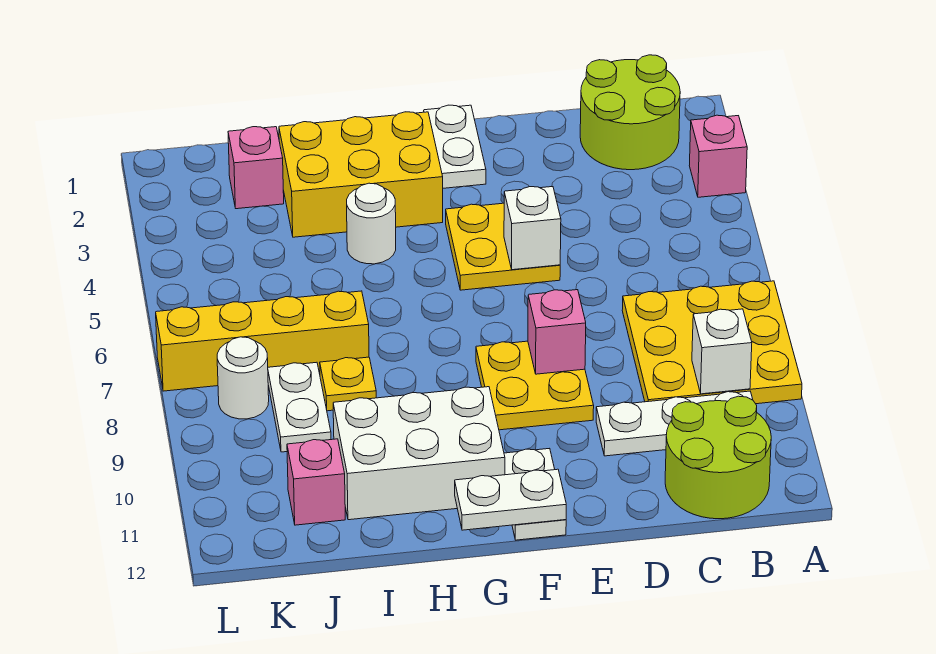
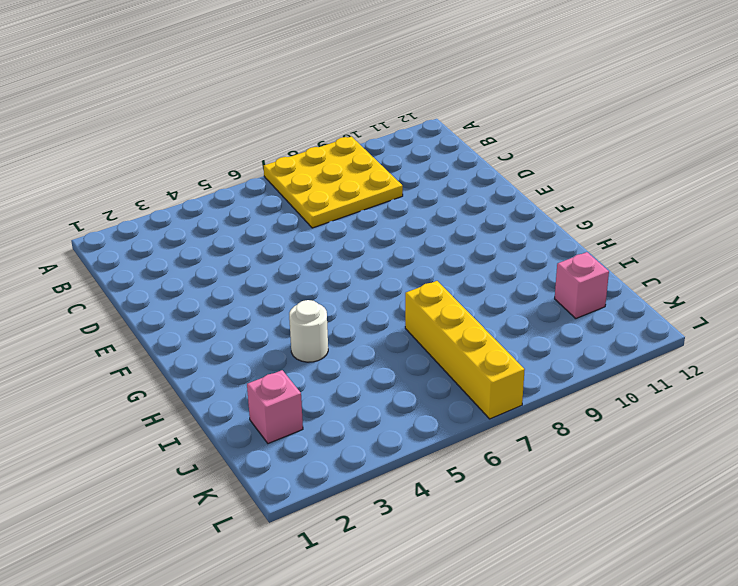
none -> pink brick A3 level 1
none -> lime round brick B1:C2 level 1
none -> white plate B10:D10 level 1

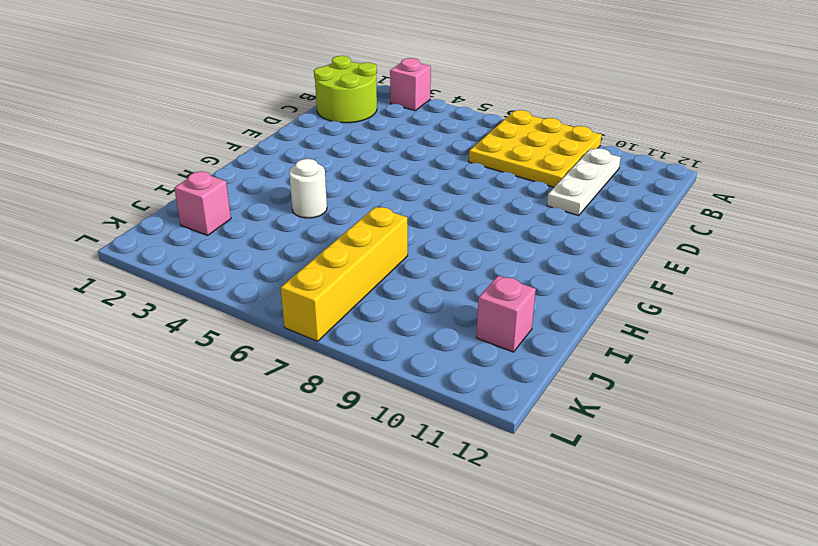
none -> lime round brick B11:C12 level 1
none -> yellow plate E4:F5 level 1
none -> yellow plate E8:F9 level 1

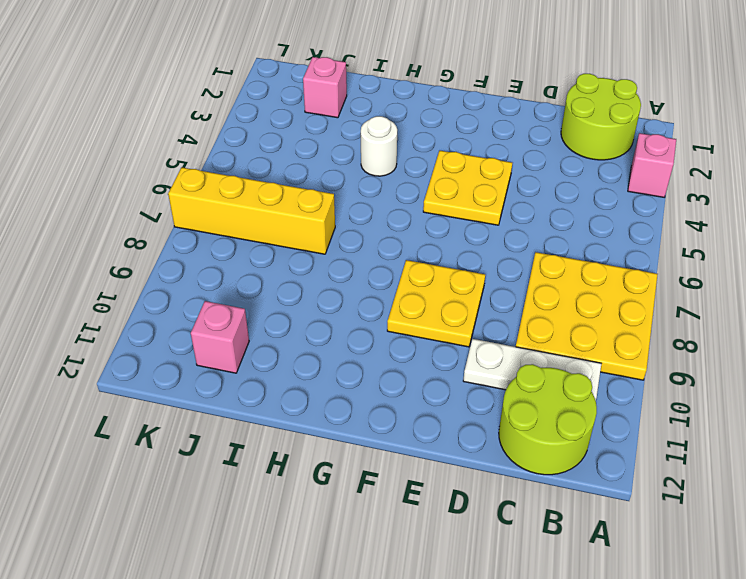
none -> white plate F1:F2 level 1
none -> white plate F11:F12 level 1
none -> yellow brick G2:I3 level 1

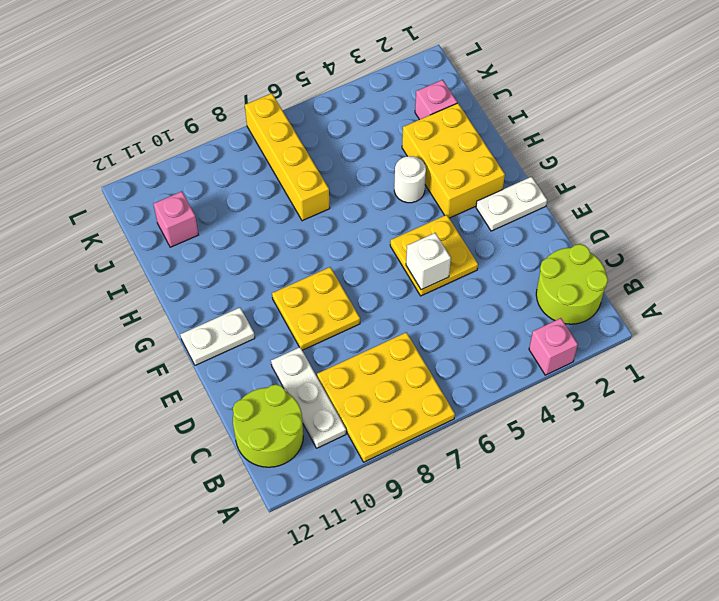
none -> white brick G10:I11 level 1
none -> yellow plate I8 level 1
none -> white plate J8:J9 level 1

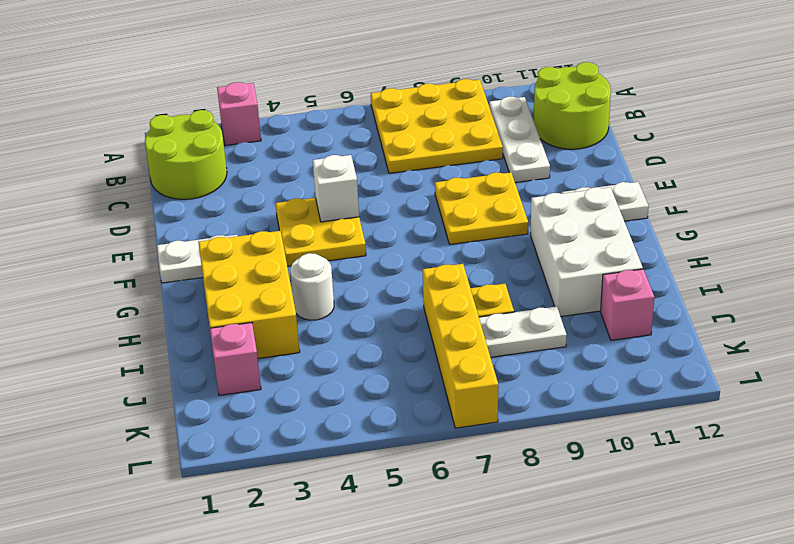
none -> white round brick K8 level 1
none -> white brick B9 level 2
none -> pink brick E8 level 2

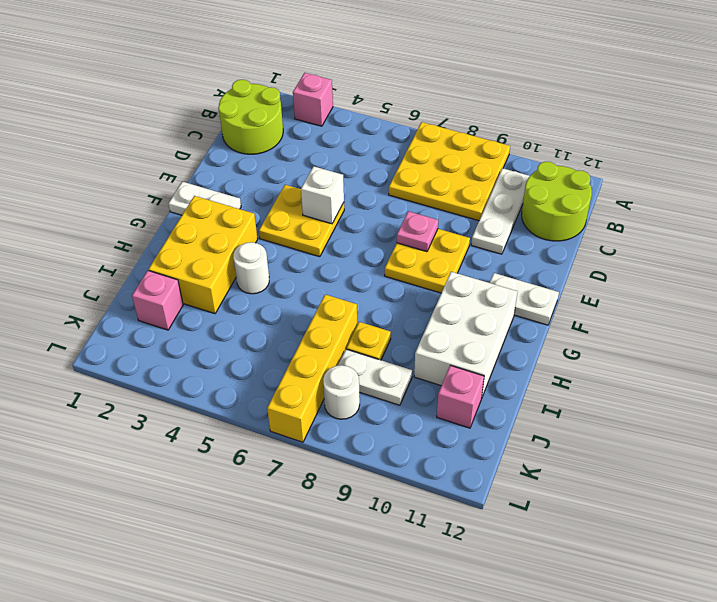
pink plate E8 level 2 -> pink brick E8 level 2
none -> white brick B9 level 2
none -> white plate F12:G12 level 2

